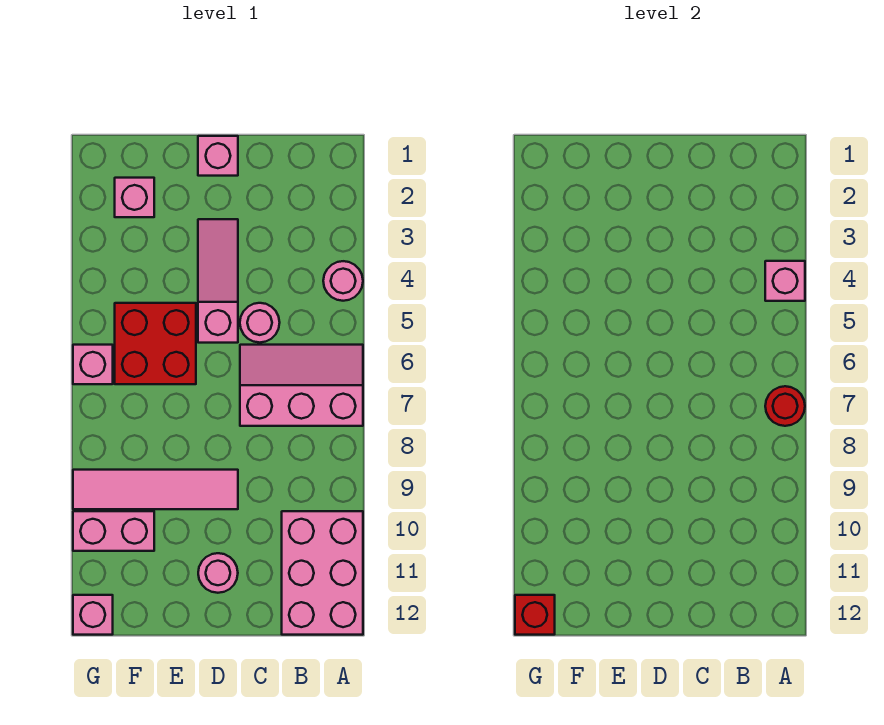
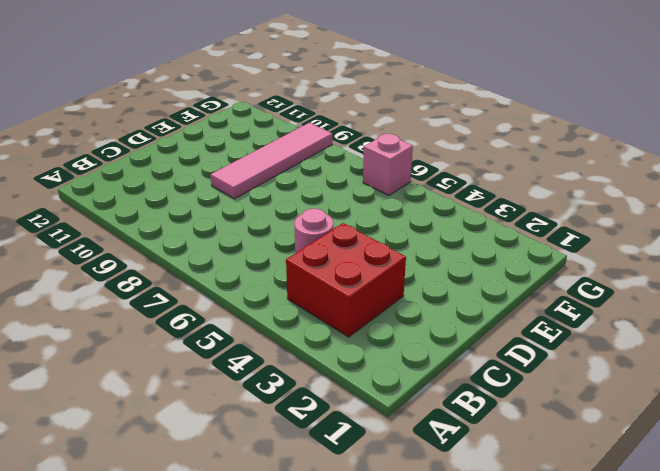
red brick B3:C4 level 1 -> red brick E5:F6 level 1
none -> pink round brick A4 level 1
none -> pink slope A6:C7 level 1 top 7
none -> pink brick A10:B12 level 1

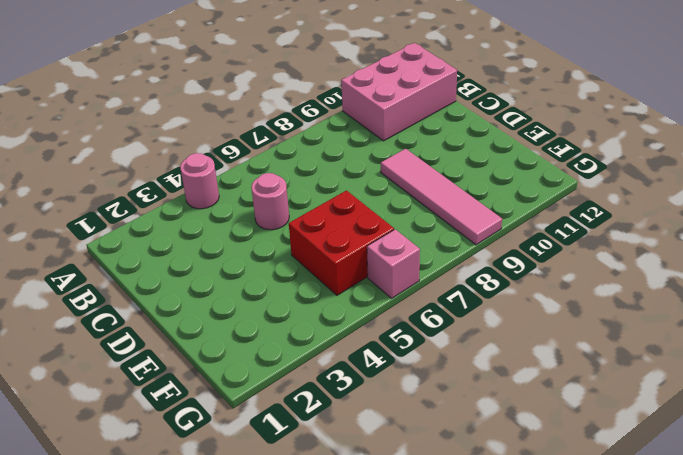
none -> pink slope A6:C7 level 1 top 7
none -> pink brick D1 level 1
none -> pink slope D3:D5 level 1 top 5

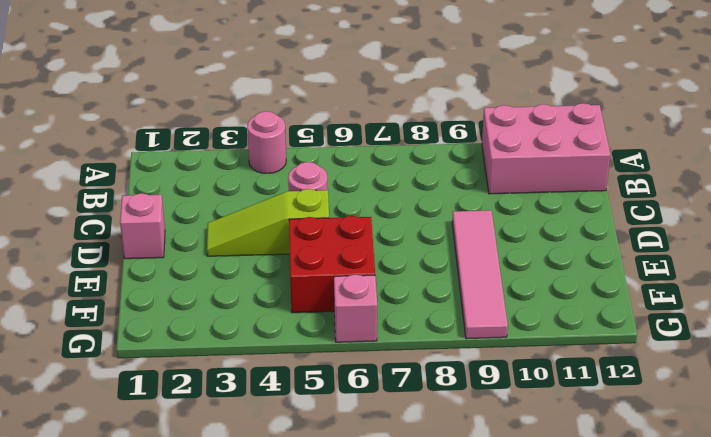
lime slope D3:D5 level 1 top 5 -> pink slope D3:D5 level 1 top 5
none -> pink slope A6:C7 level 1 top 7
none -> pink round brick D11 level 1
none -> pink brick F2 level 1

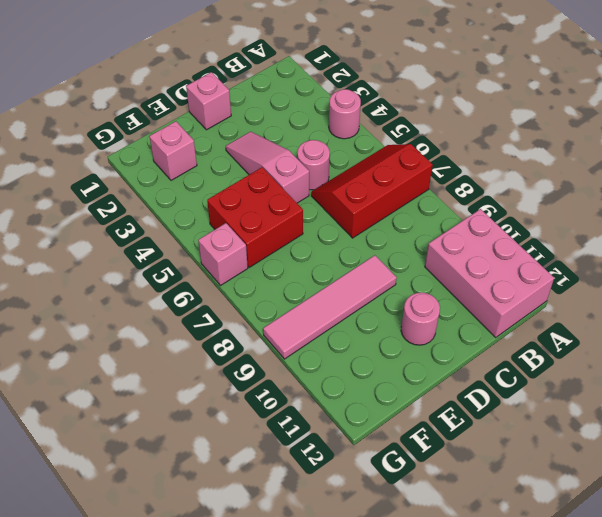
red slope A6:C7 level 1 top 7 -> pink slope A6:C7 level 1 top 7
none -> pink brick F10:G10 level 1
none -> pink brick G12 level 1
none -> pink brick A4 level 2

